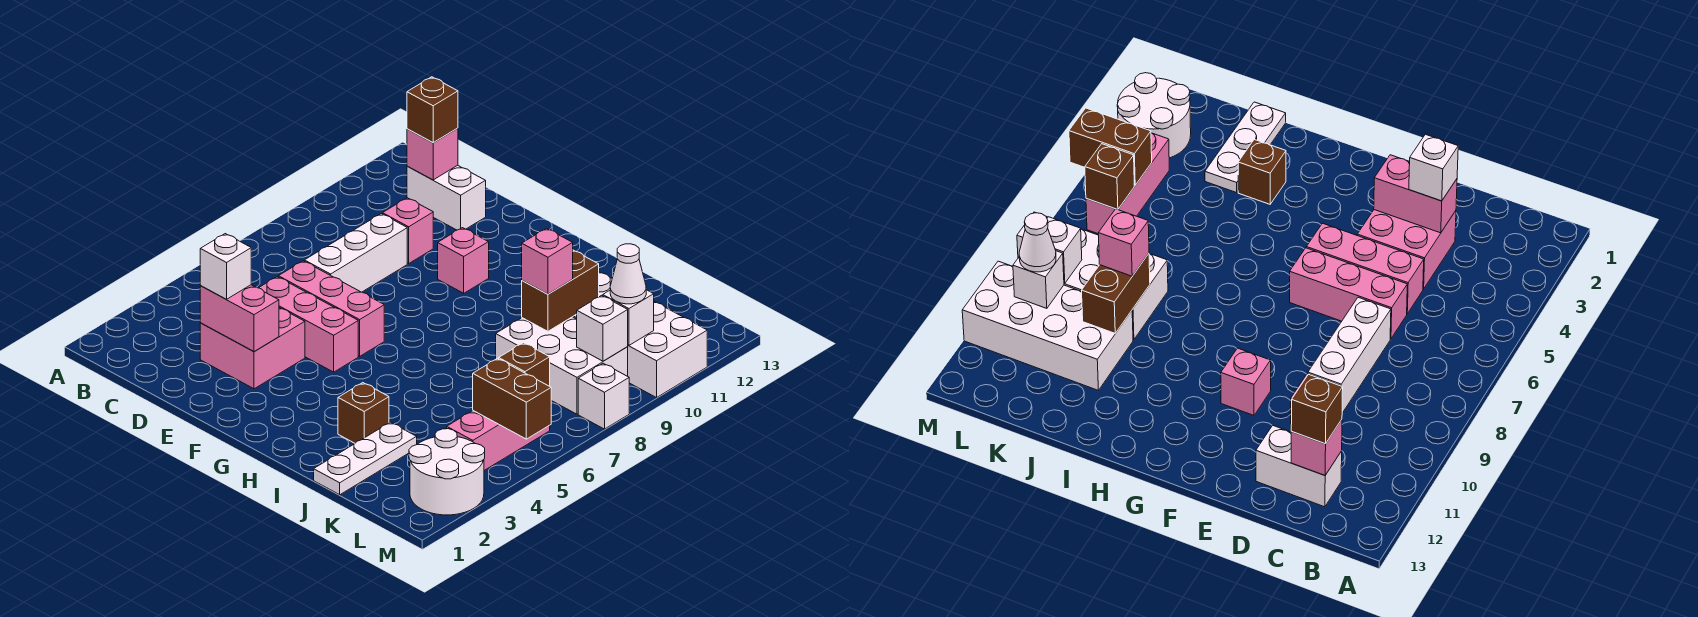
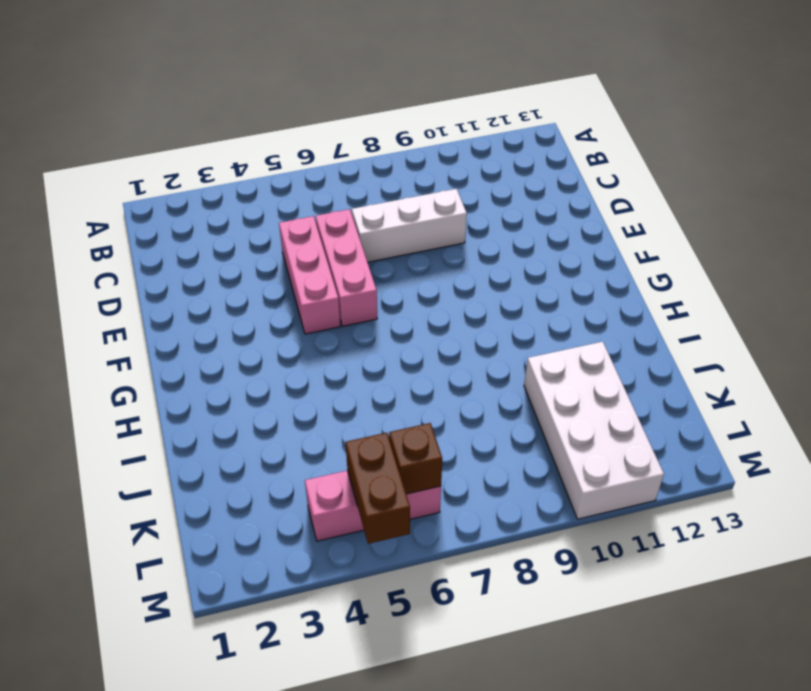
none -> white brick C12:D12 level 1
none -> pink brick D3:E4 level 1
none -> pink brick D10 level 1

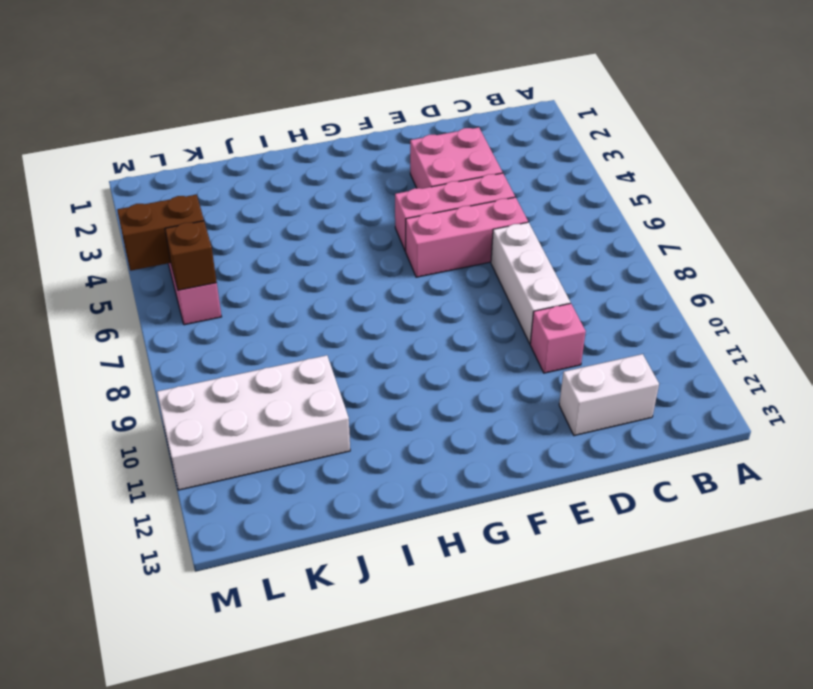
none -> pink brick F10 level 1
none -> brown brick I3 level 1
none -> white plate J1:J3 level 1

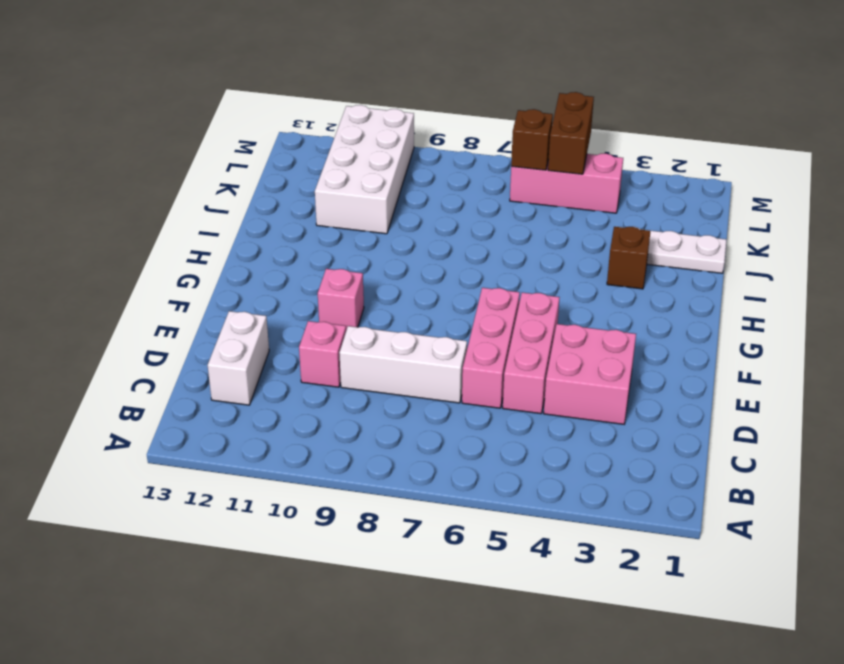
none -> white brick J8:L9 level 1
none -> white round brick L2:M3 level 1
none -> white brick M8 level 1

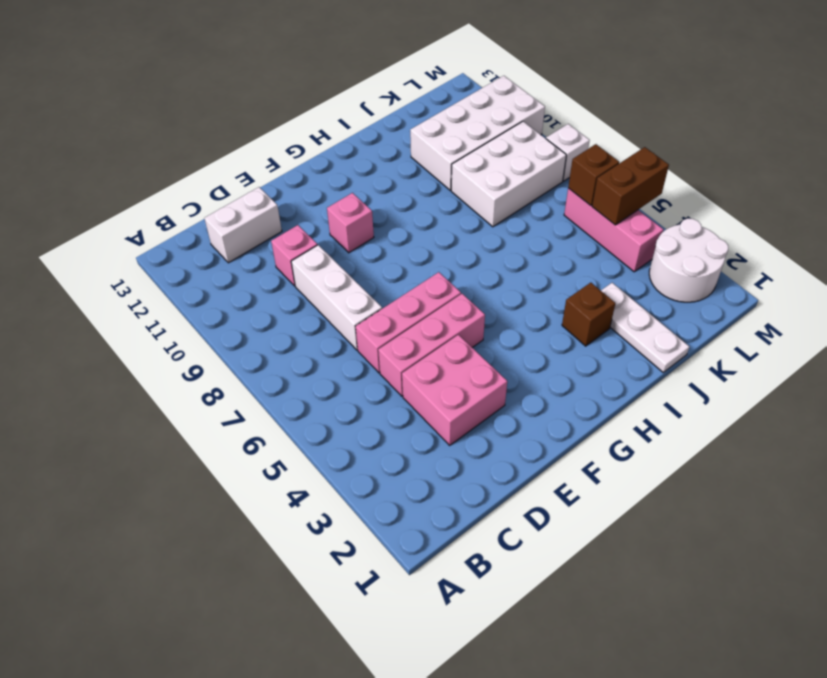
none -> pink brick C12 level 2
none -> pink brick D3:E3 level 2
none -> brown brick J9:J10 level 2

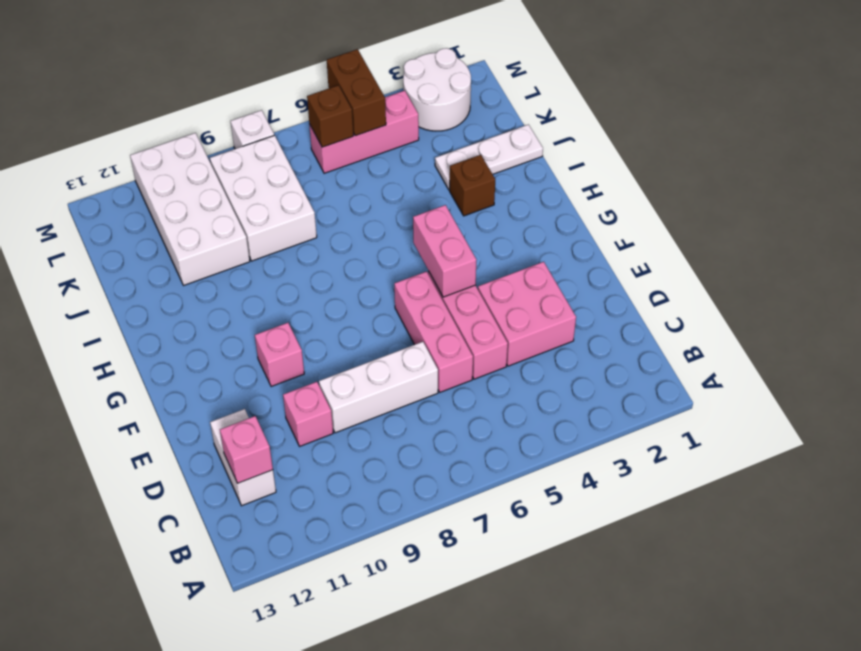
pink brick F5:G5 level 2 -> pink brick D3:E3 level 2
none -> brown brick J9:J10 level 2
none -> white brick L9 level 2
none -> white brick L10 level 2

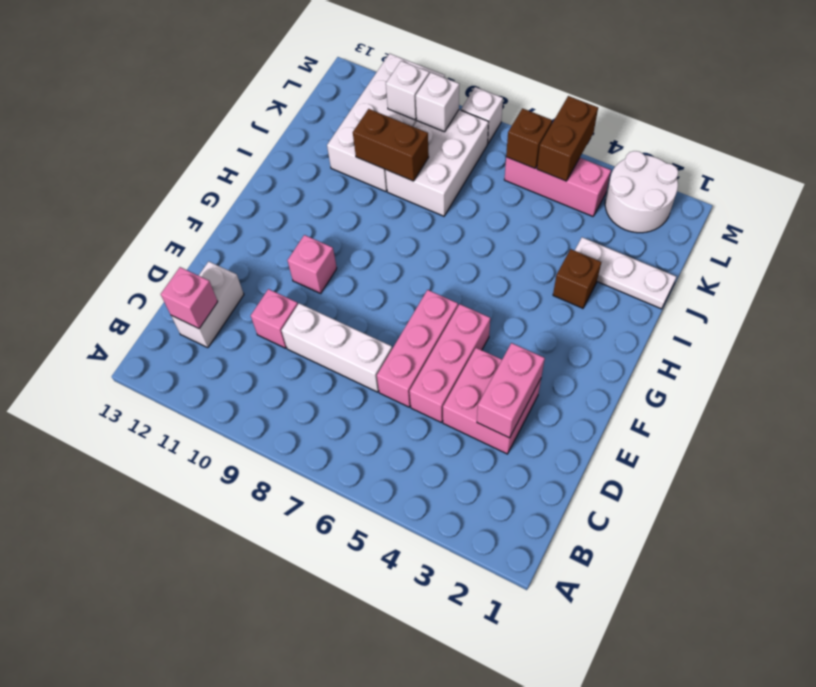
none -> brown brick C12 level 3
none -> white brick D3 level 3
none -> pink brick J9 level 3

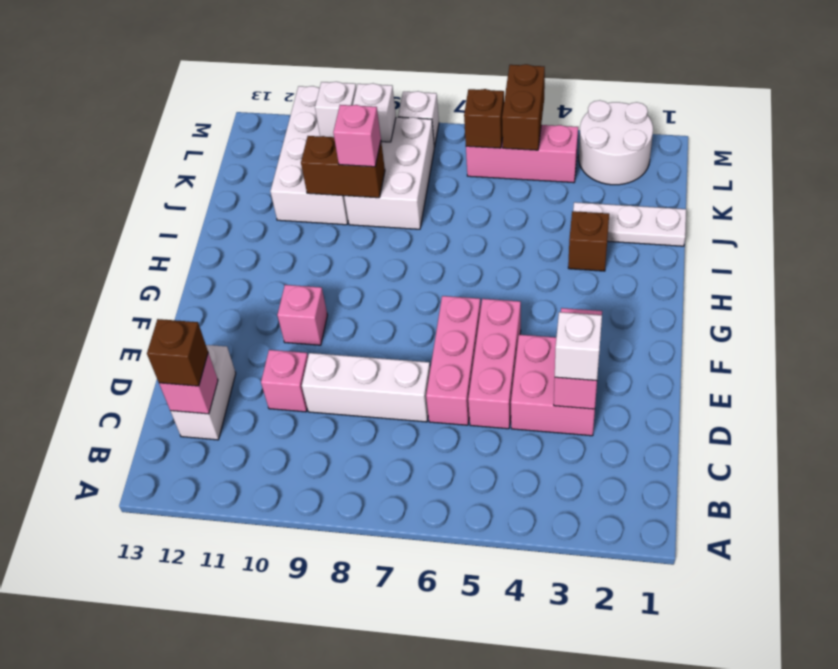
none -> white cone L10 level 3

